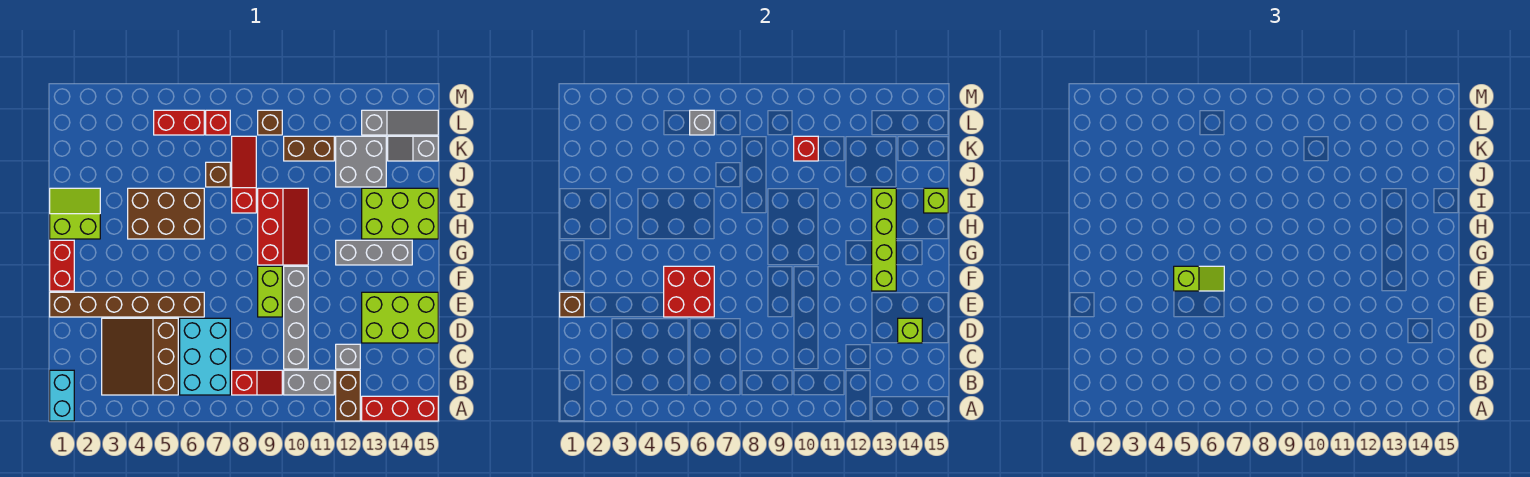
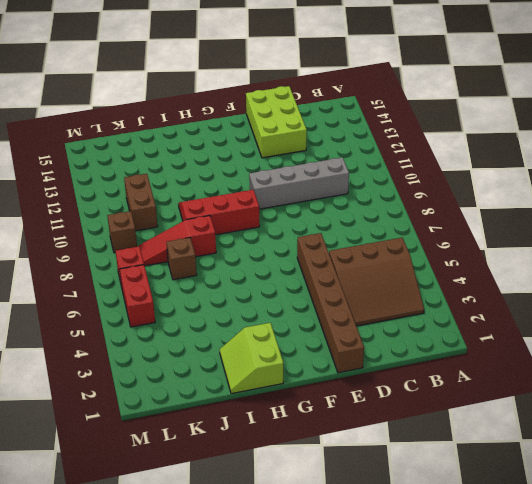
none -> cyan brick A1:B1 level 1
none -> brown brick A12:B12 level 1
none -> red brick A13:A15 level 1
none -> cyan brick B6:D7 level 1

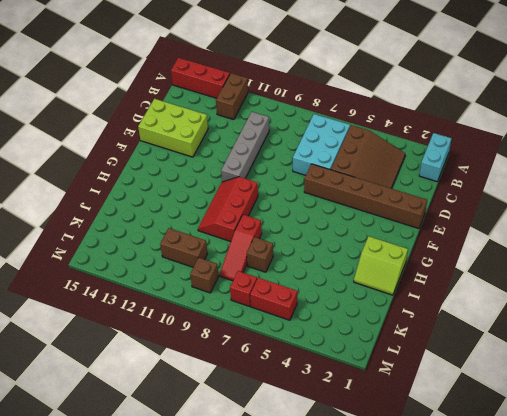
none -> red slope B8:B9 level 1 top 8
none -> grey brick B10:B11 level 1
none -> grey brick C12 level 1
none -> lime brick E9:F9 level 1

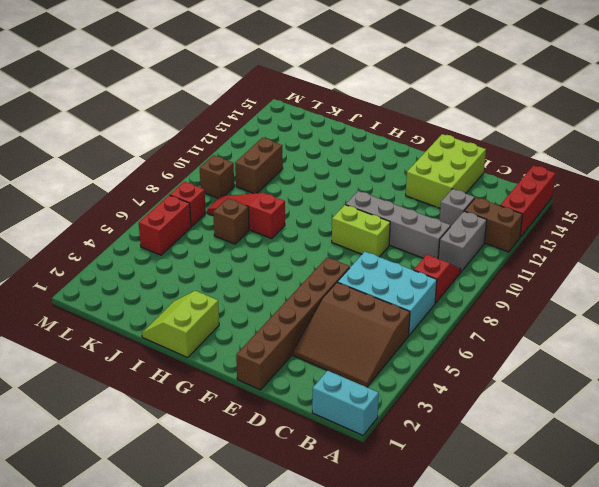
none -> red brick F1:G1 level 1
none -> red slope G9:I10 level 1 top 9
none -> grey brick G12:G14 level 1
none -> brown brick H4:I6 level 1

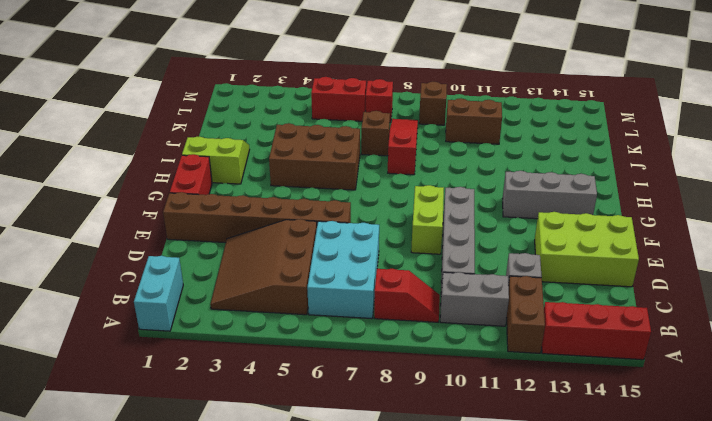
none -> red slope G9:I10 level 1 top 9
none -> lime brick H13:I15 level 1
none -> grey brick J12:K13 level 1
none -> grey slope K14:K15 level 1 top 15

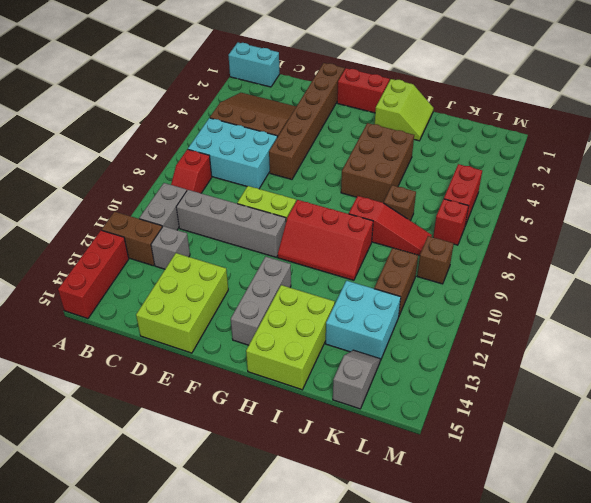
cyan brick J12:K13 level 1 -> grey brick J12:K13 level 1
none -> grey slope L13:L15 level 1 top 13
none -> lime brick D14 level 2
none -> brown brick E1 level 2
none -> red brick E5:F6 level 2

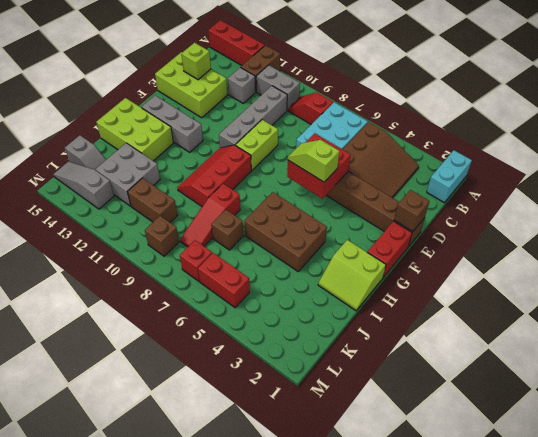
none -> lime brick F13:I13 level 2
none -> lime brick I15 level 2
none -> red brick K10 level 2
none -> grey brick L6 level 2

